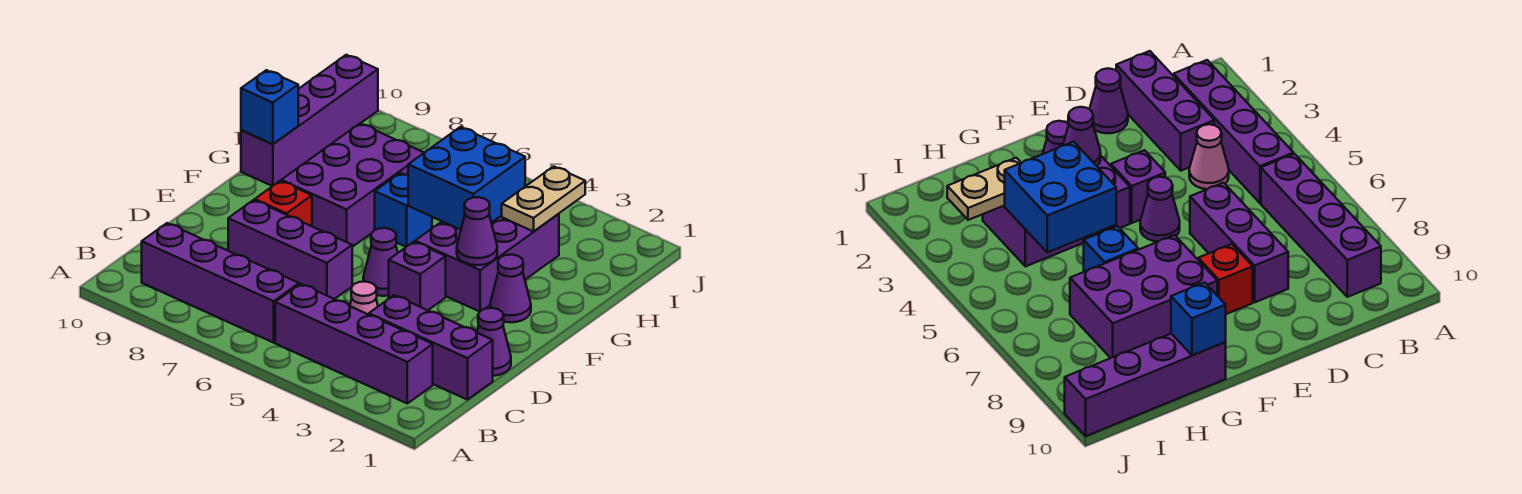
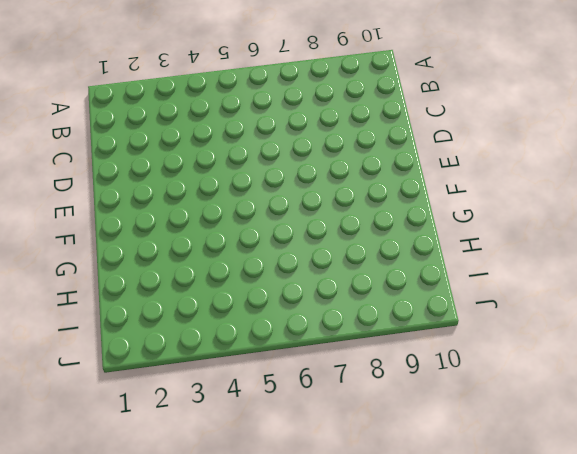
none -> purple brick B2:B5 level 1
none -> purple brick B6:B9 level 1
none -> purple brick C1:C3 level 1

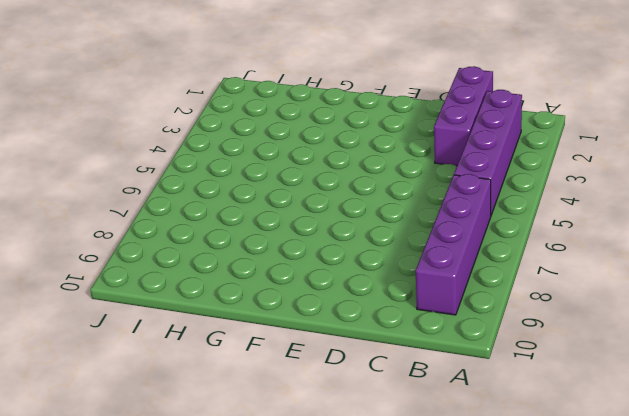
none -> pink cone C4 level 1
none -> purple cone D1 level 1
none -> purple brick D6:D8 level 1

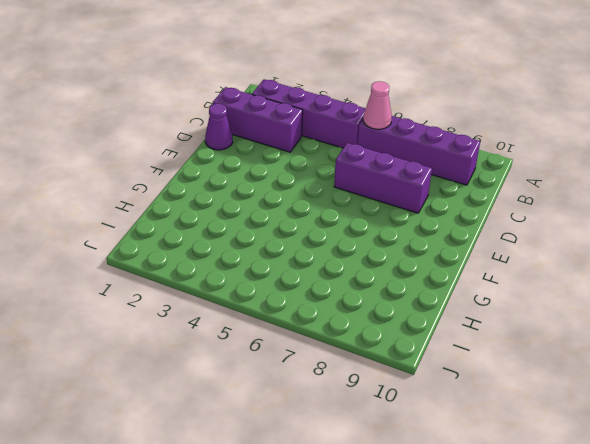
pink cone B6 level 2 -> pink cone C4 level 1
none -> purple brick E4 level 1
none -> purple cone E5 level 1
none -> red brick E8 level 1

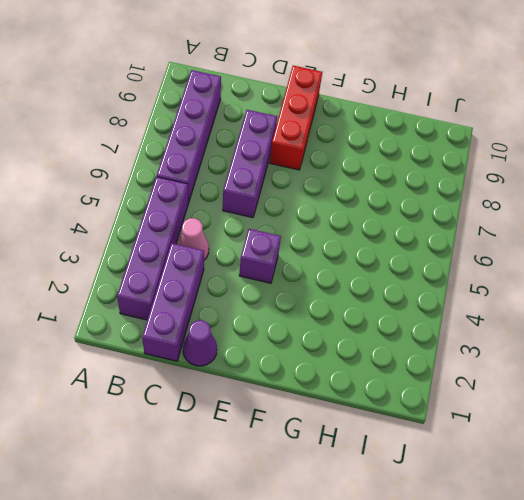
red brick E8:E10 level 1 -> red brick E8 level 1
none -> purple cone E5 level 1
none -> purple cone F2 level 1
none -> purple brick F3:H4 level 1

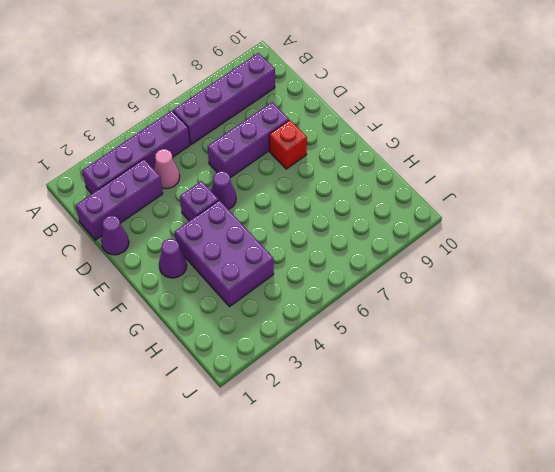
none -> purple brick F7:H8 level 1
none -> blue brick G6 level 1
none -> purple brick G10:J10 level 1

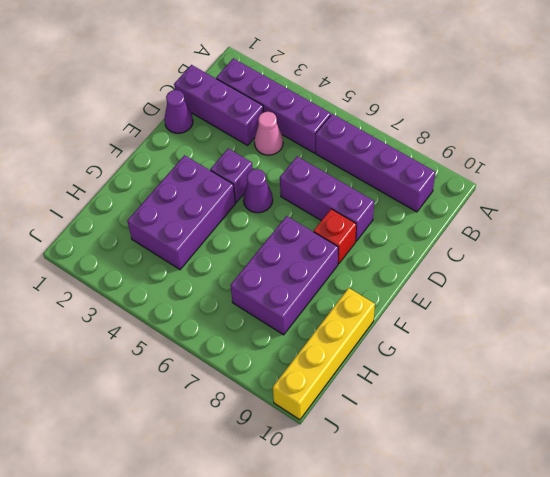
yellow brick G10:J10 level 1 -> purple brick G10:J10 level 1
none -> purple cone F2 level 1
none -> blue brick G6 level 1
none -> purple cone F3 level 2

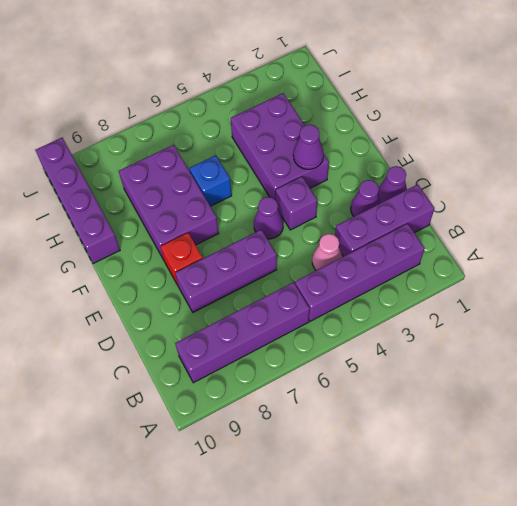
purple cone D2 level 1 -> purple cone F2 level 1
none -> blue brick G4:H5 level 2
none -> blue brick G10 level 2
none -> tan plate H3:I3 level 2

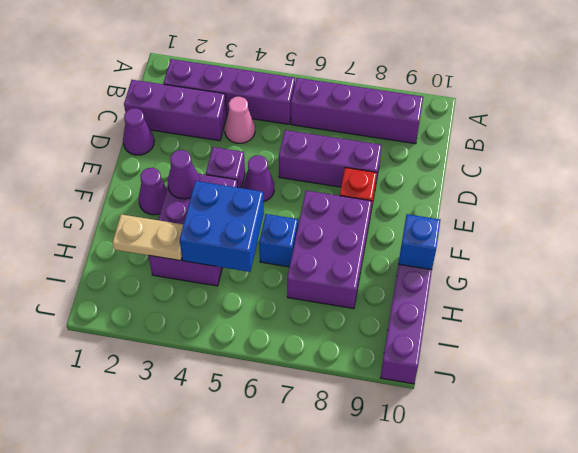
tan plate H2:H3 level 2 -> tan plate H3:I3 level 2

